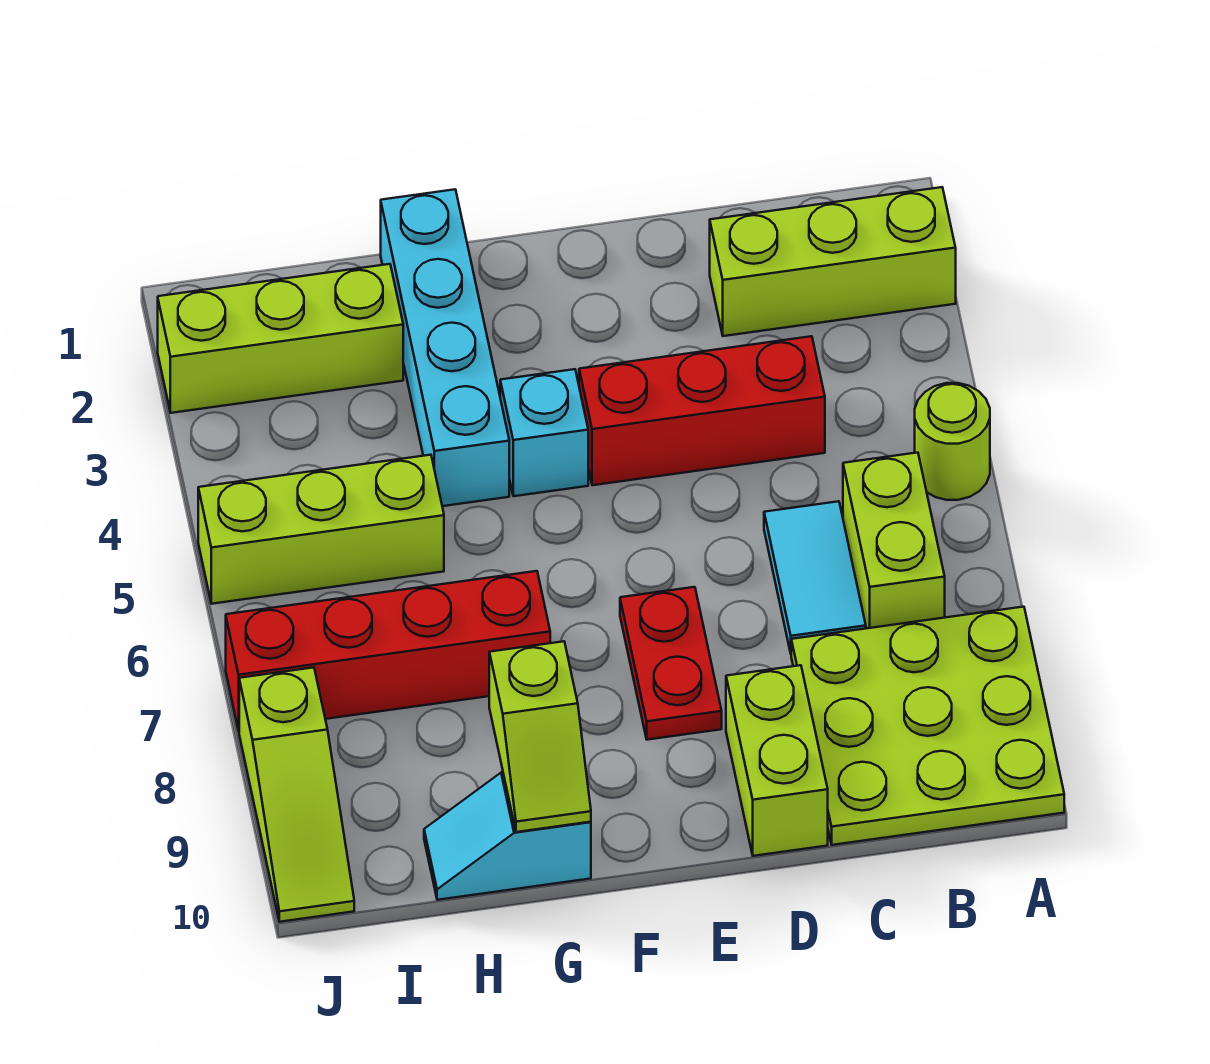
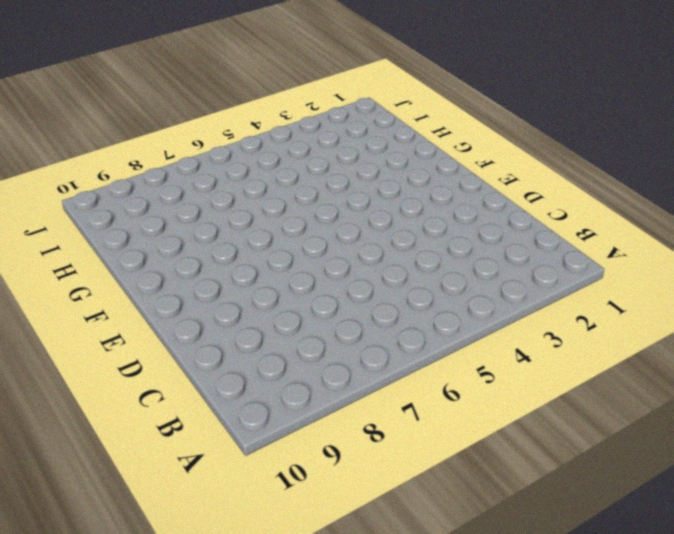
none -> lime brick A2:C2 level 1
none -> lime round brick A5 level 1
none -> lime plate A8:C10 level 1

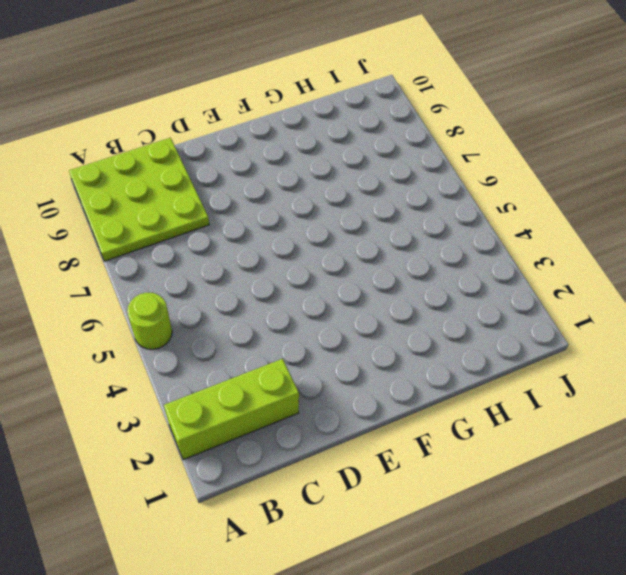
none -> lime brick B6:B7 level 1
none -> red brick C4:E4 level 1
none -> cyan tile C6:C7 level 1

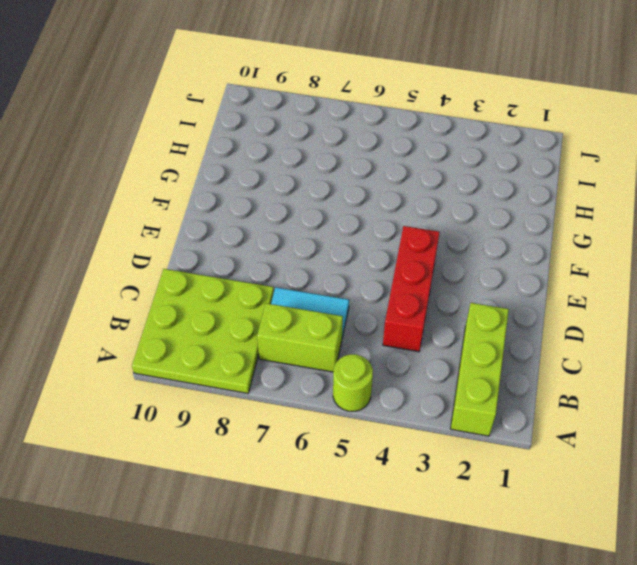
none -> lime brick D9:D10 level 1
none -> red plate E7:E8 level 1
none -> cyan brick F4 level 1

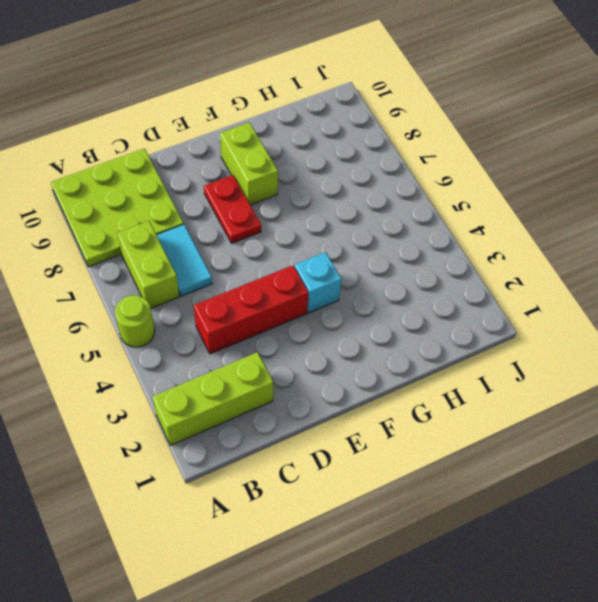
lime brick F8:F9 level 1 -> lime brick D9:D10 level 1
none -> cyan brick G1:G4 level 1
none -> red brick G7:J7 level 1
none -> cyan slope G10:H10 level 1 top G

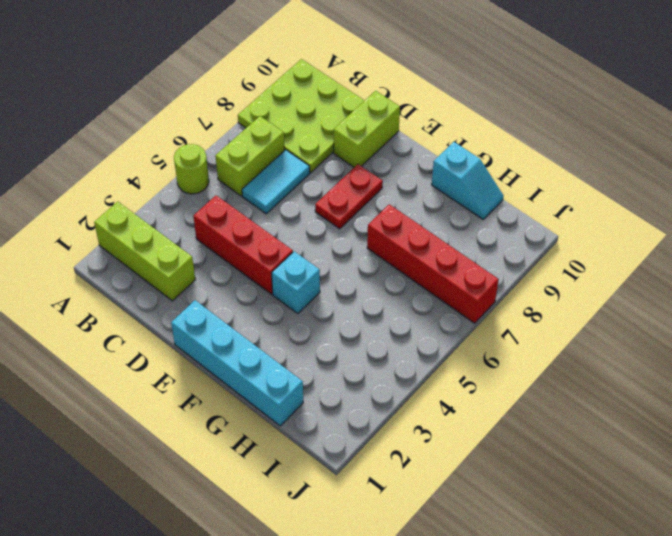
cyan brick E1:H1 level 1 -> cyan brick G1:G4 level 1
none -> lime brick H2:J2 level 1
none -> lime brick H5:J5 level 1
none -> lime slope J8:J10 level 1 top 8

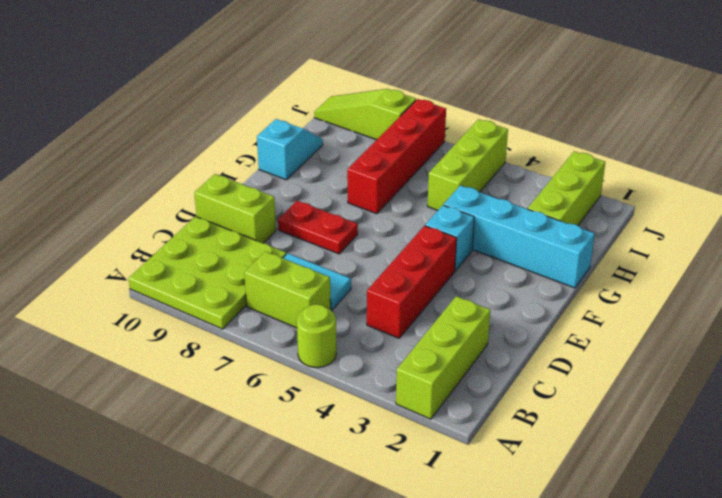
none -> lime slope G9:G10 level 2 top 9

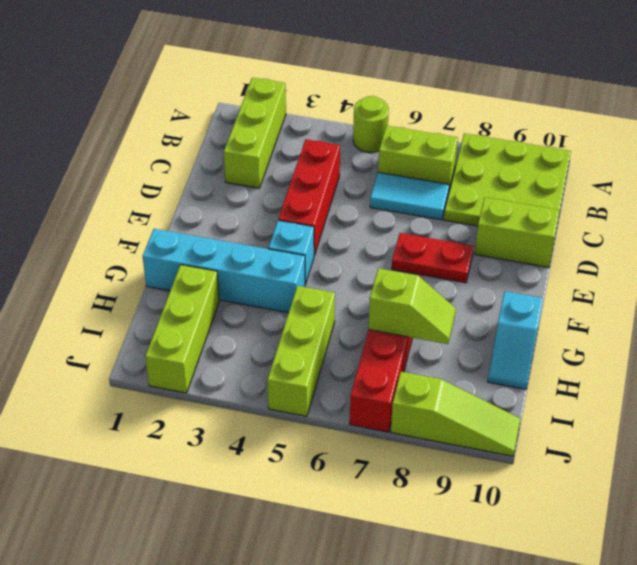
lime slope H7:H8 level 2 top 7 -> lime slope G9:G10 level 2 top 9

